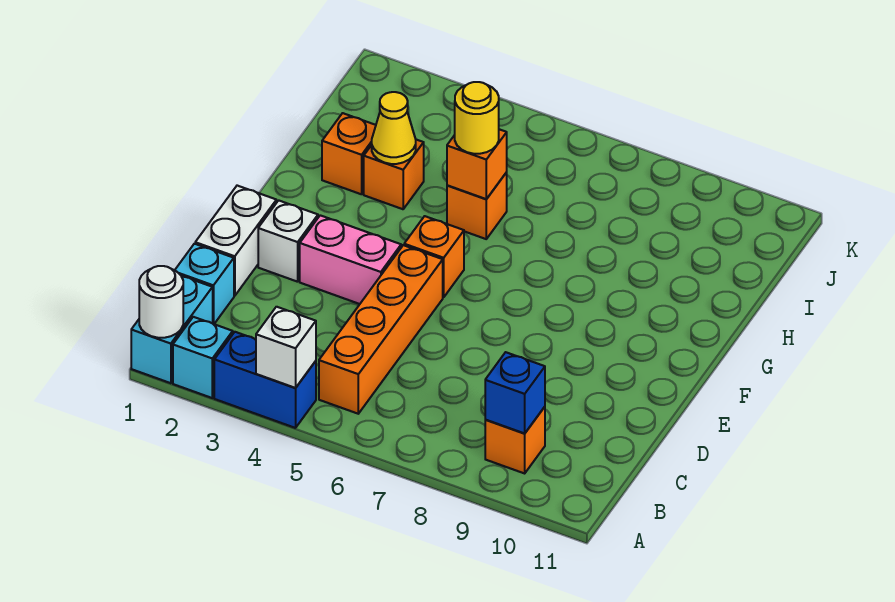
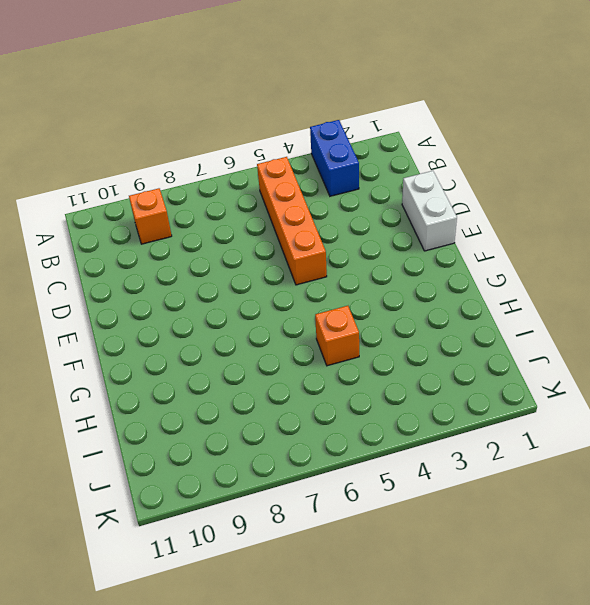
blue brick A3:B3 level 1 -> blue brick A3:A4 level 1
none -> cyan brick A1:B1 level 1
none -> cyan brick A2 level 1
none -> cyan brick C1 level 1

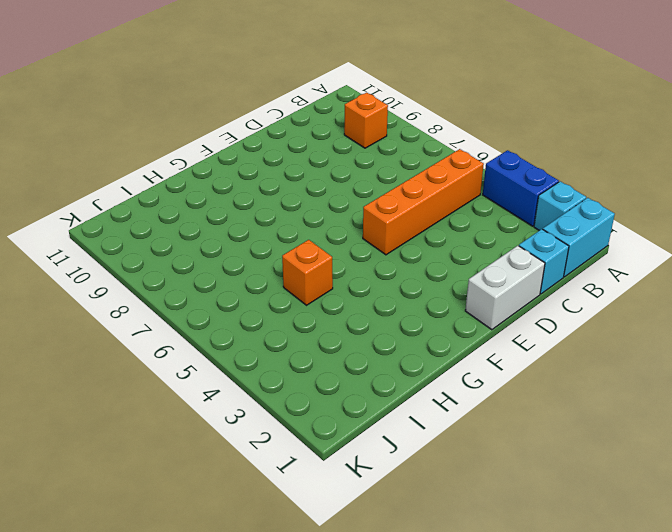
none -> white brick E2 level 1
none -> pink brick E3:E4 level 1
none -> orange brick F5 level 1

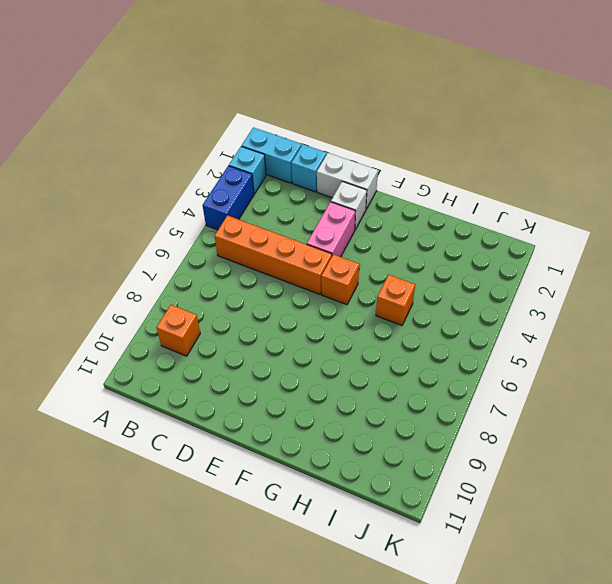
none -> orange brick H2 level 1
none -> orange brick H3 level 1
none -> white round brick A1 level 2

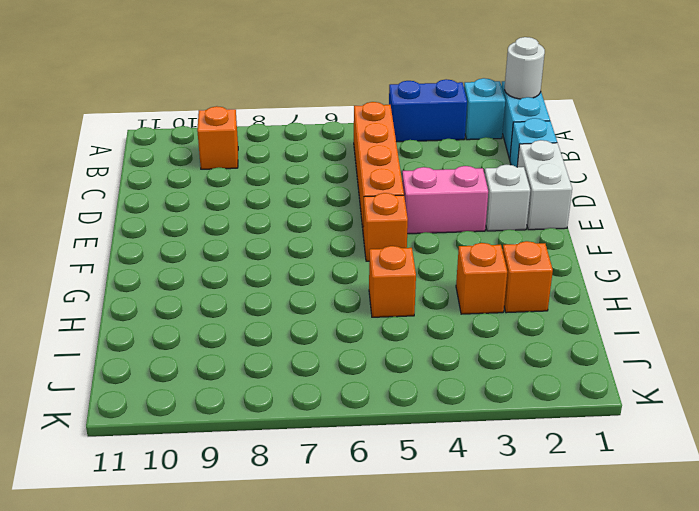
none -> white brick A4 level 2
none -> blue brick B9 level 2
none -> yellow cone H3 level 2

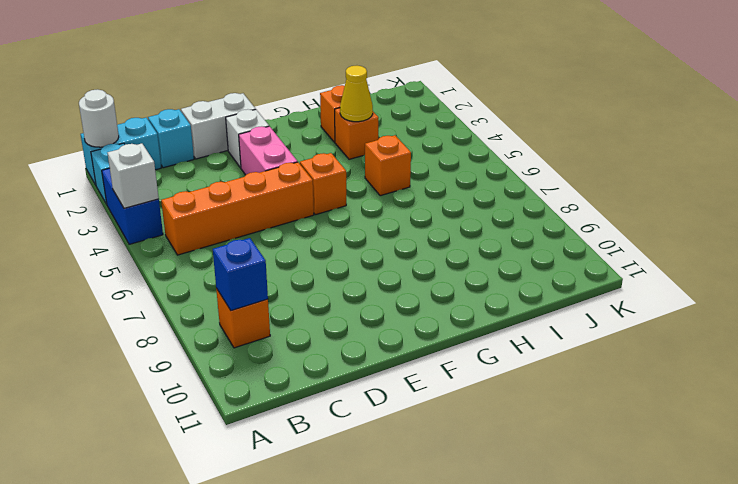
none -> orange brick H5 level 2
none -> yellow round brick H5 level 3

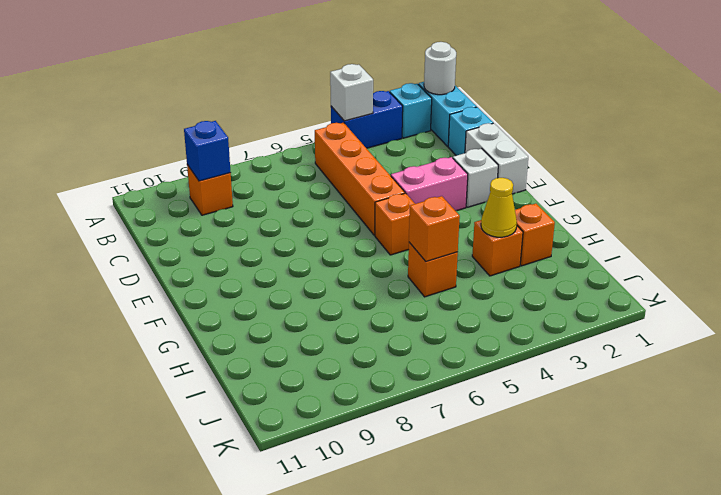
none -> yellow round brick H5 level 3

